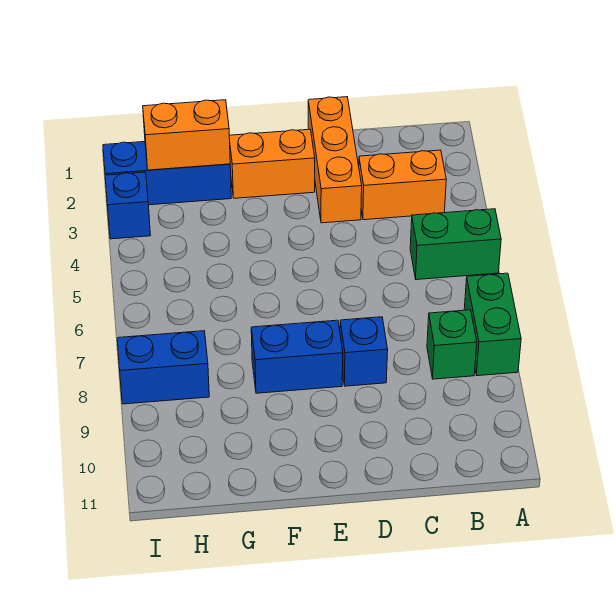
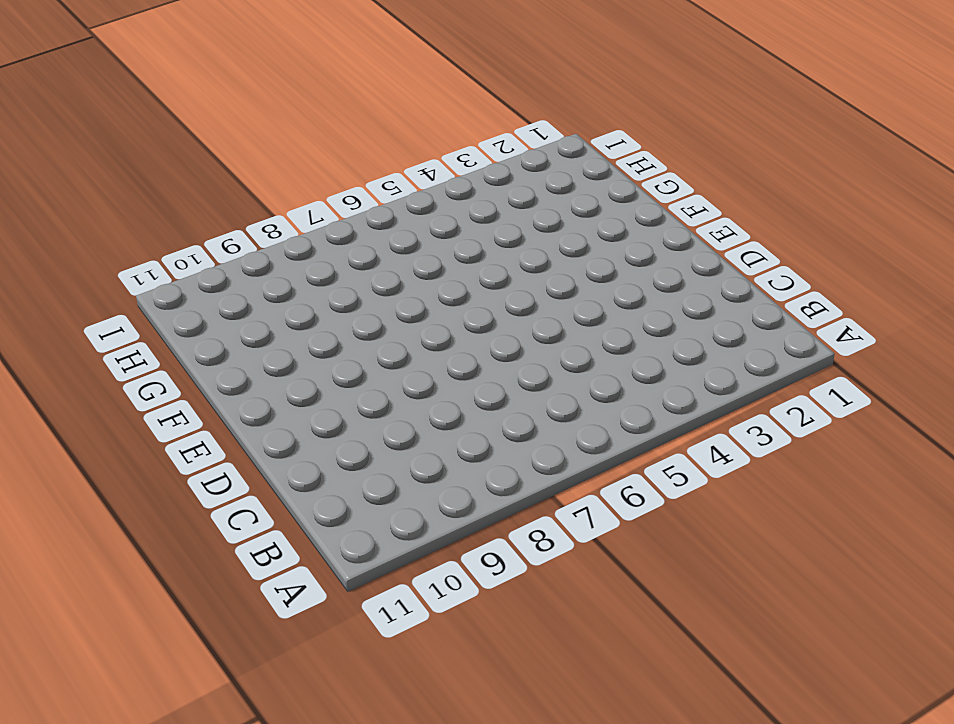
none -> green brick A5:B5 level 1
none -> green brick A7:A8 level 1
none -> orange brick B3:C3 level 1

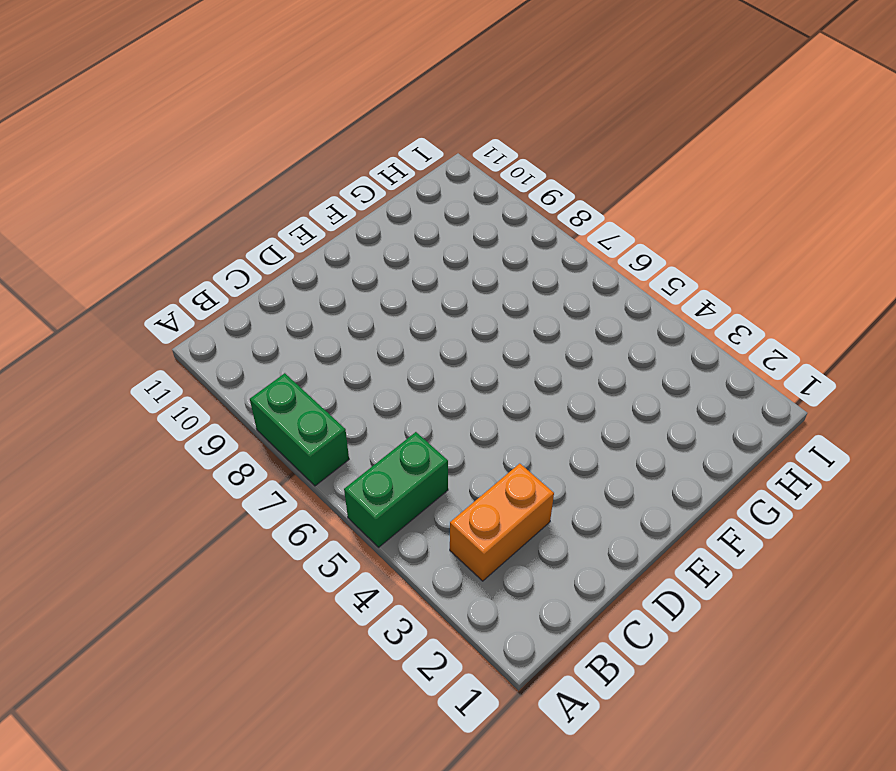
none -> green brick B8 level 1
none -> orange brick D1:D3 level 1
none -> blue brick D8 level 1

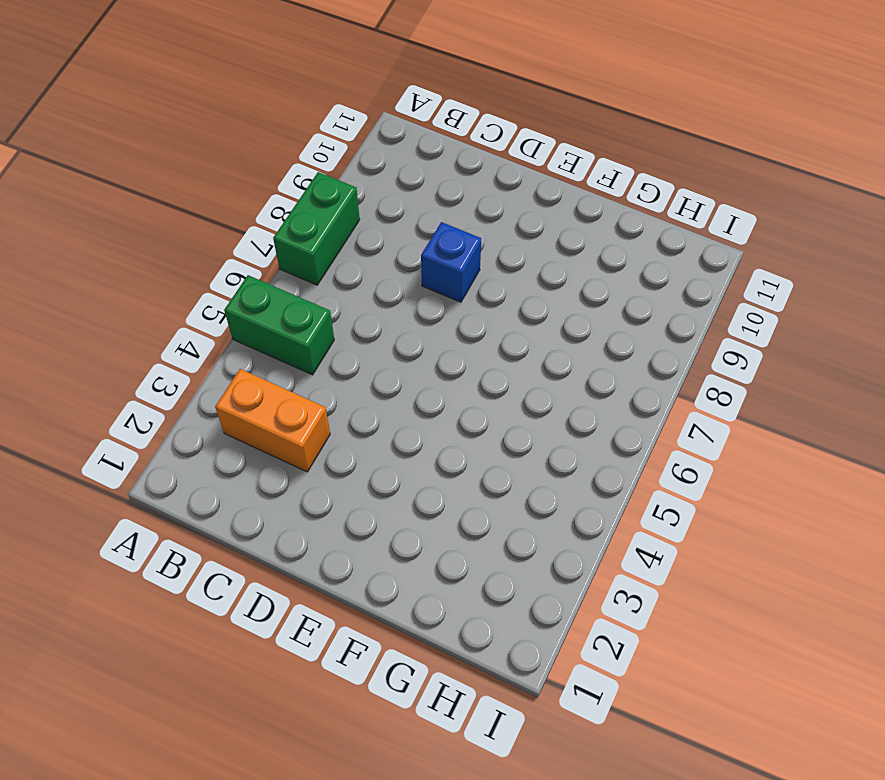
none -> green brick B8 level 1
none -> orange brick D1:D3 level 1
none -> orange brick E2:F2 level 1

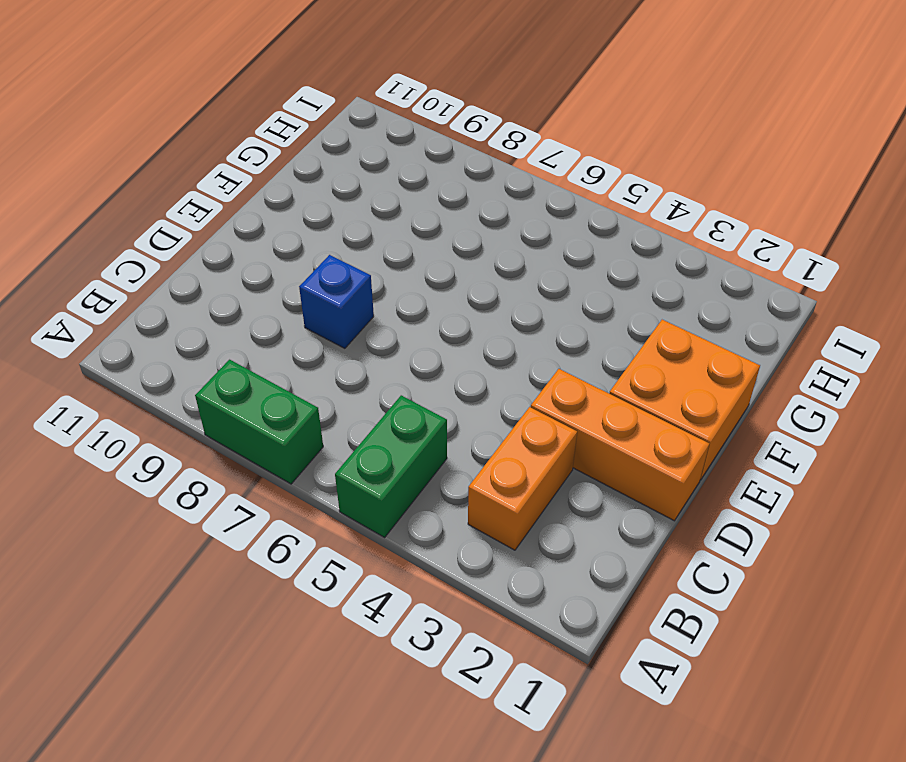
orange brick E1:F2 level 1 -> orange brick E2:F2 level 1
none -> green brick B8 level 1
none -> blue brick E8:F8 level 1
none -> blue brick G2:I2 level 1

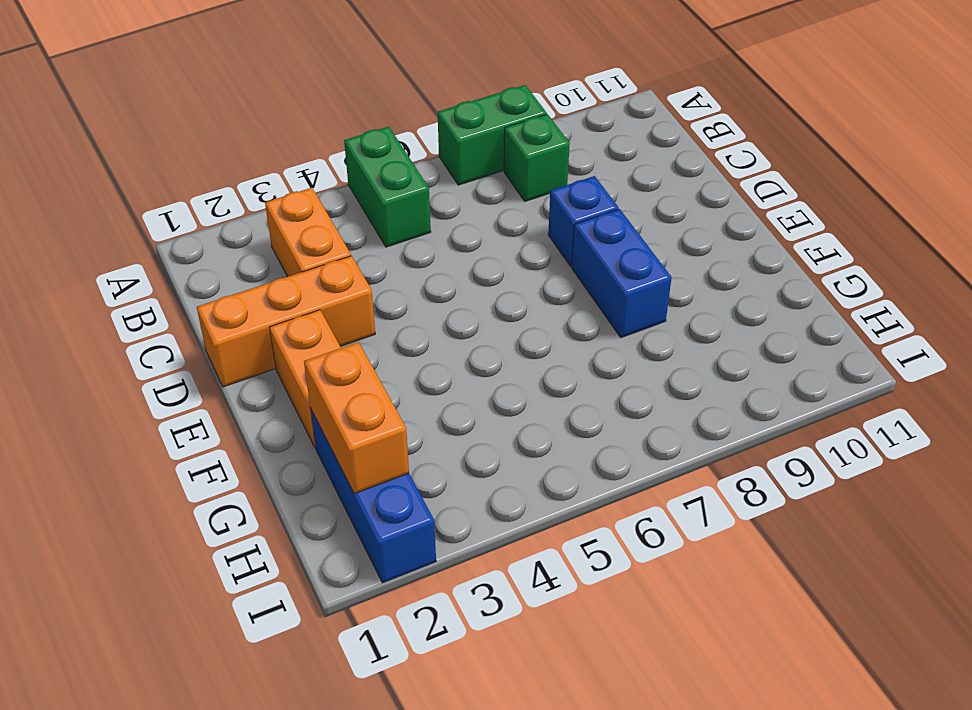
none -> blue brick H8:I8 level 1
none -> blue brick I3 level 1

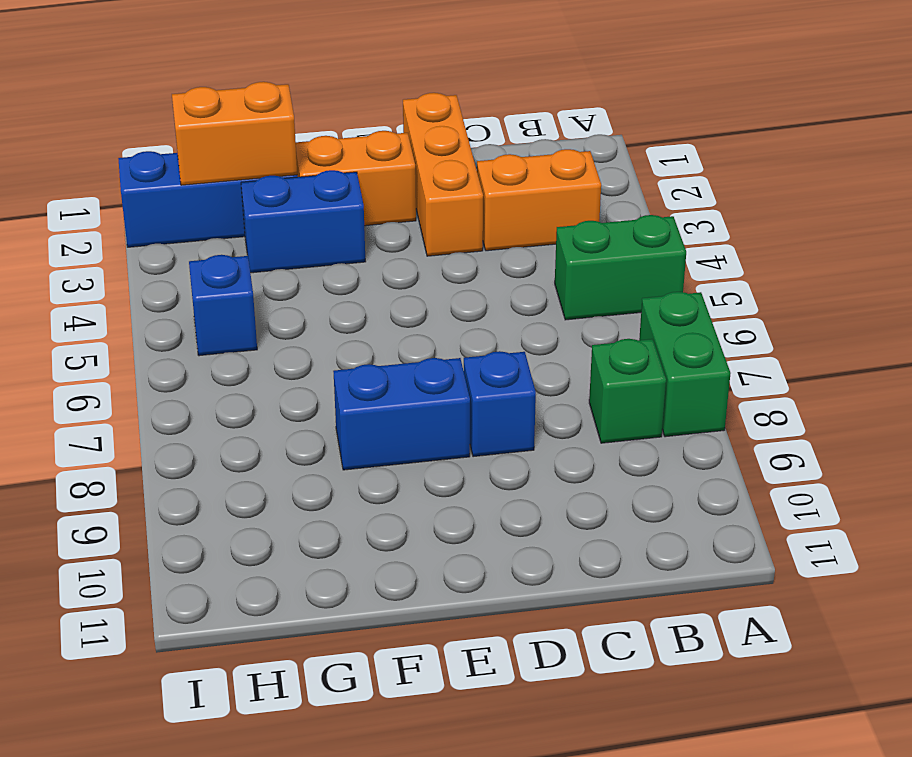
blue brick F3:G3 level 1 -> blue brick H8:I8 level 1
blue brick H5 level 1 -> blue brick I3 level 1

